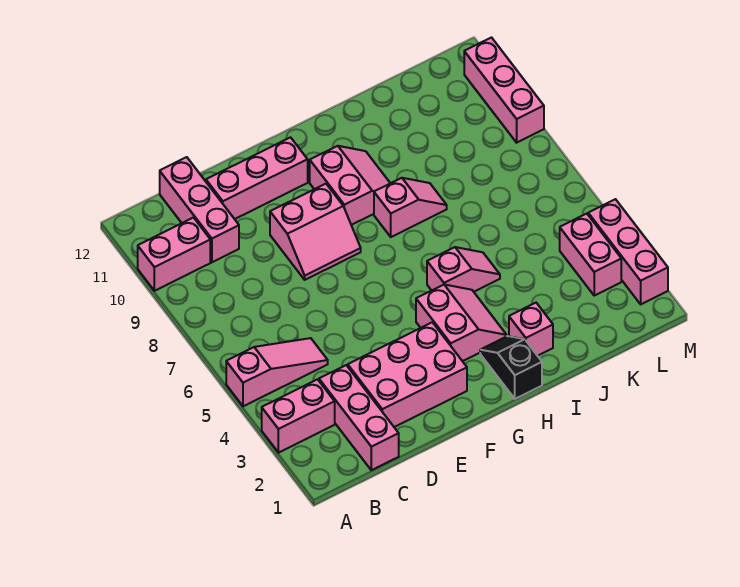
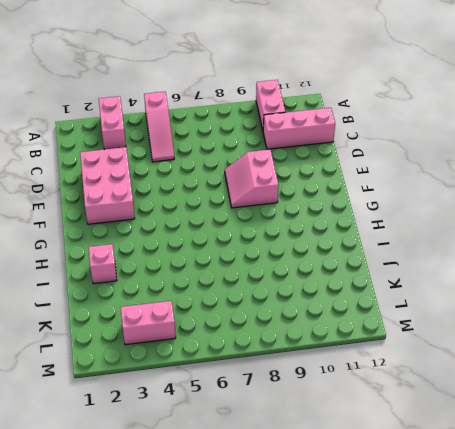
none -> pink brick C1:C3 level 1
none -> pink brick D11:F11 level 1
none -> pink slope G3:H4 level 1 top G

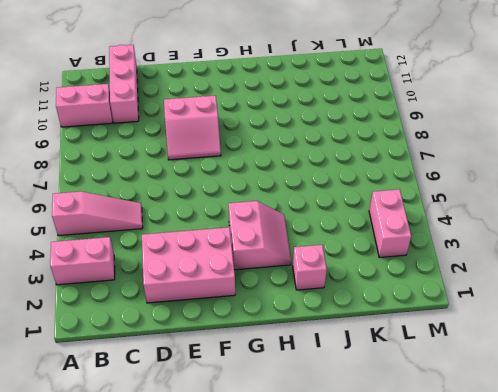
none -> pink brick C1:C3 level 1
none -> pink brick D11:F11 level 1
none -> pink slope G9:H10 level 1 top G

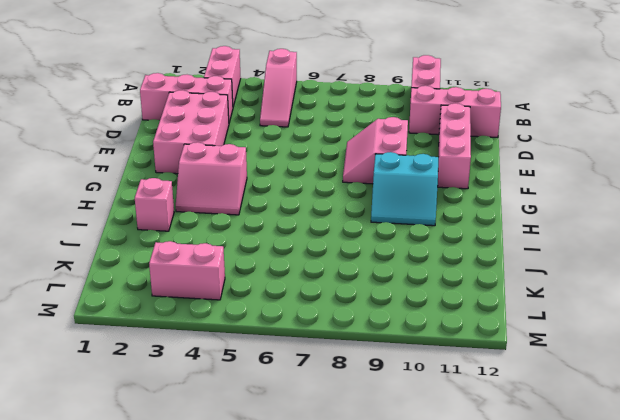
cyan slope G9:H10 level 1 top G -> pink slope G9:H10 level 1 top G
none -> black slope H1:H2 level 1 top 1
none -> pink slope H5:I5 level 1 top H
none -> pink slope H8:I8 level 1 top H

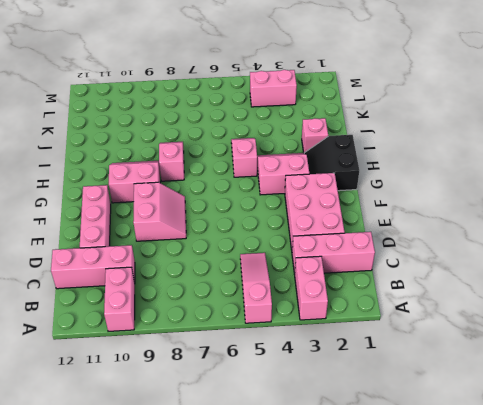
black slope G1:H2 level 1 top 1 -> black slope H1:H2 level 1 top 1
none -> pink brick M2:M4 level 1
none -> pink brick M9:M11 level 1

